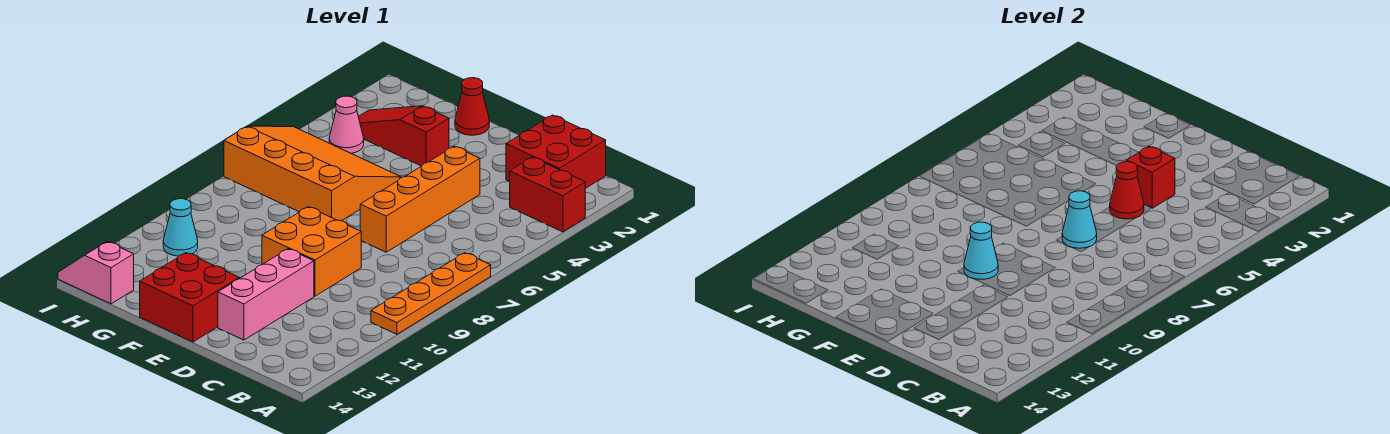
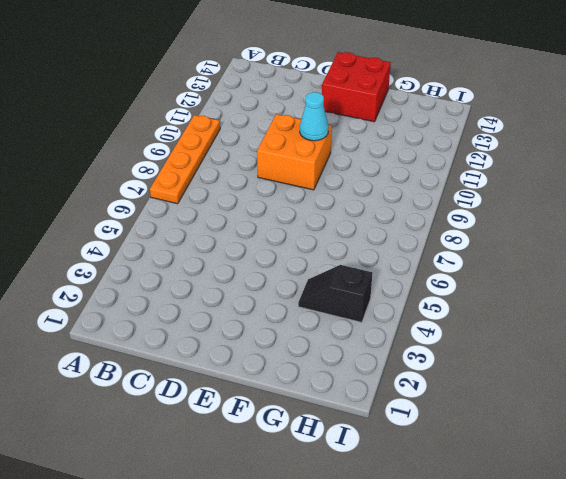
black slope G4:H4 level 1 top H -> pink cone H4 level 1
none -> red brick A3:B3 level 1
none -> red brick B1:C2 level 1
none -> orange brick D4:D7 level 1

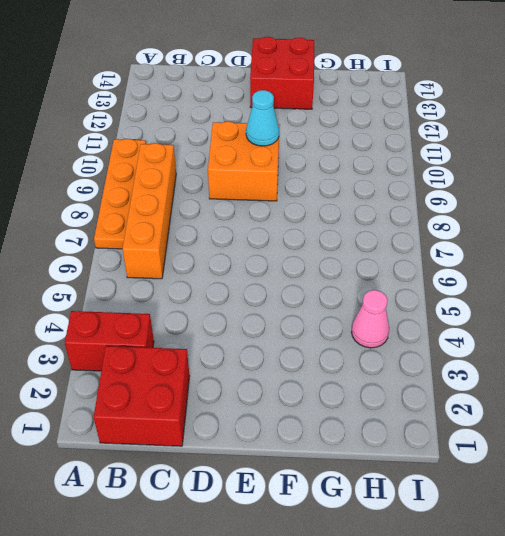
orange brick B6:B9 level 1 -> orange brick D4:D7 level 1
none -> pink brick D11:D13 level 1
none -> red cone F1 level 1
none -> red slope F3:H3 level 1 top F

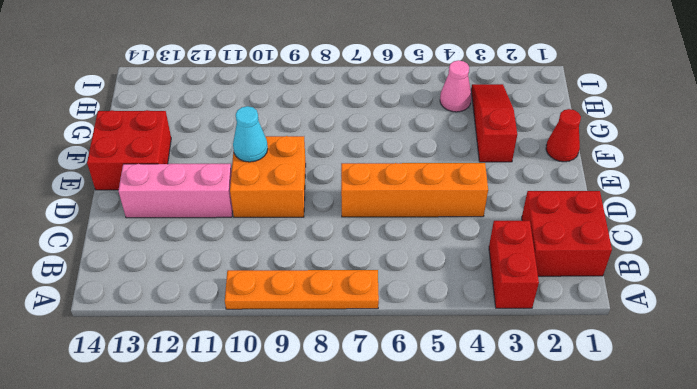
none -> orange slope F5:I7 level 1 top 7
none -> cyan cone H11 level 1
none -> pink slope H14:I14 level 1 top H

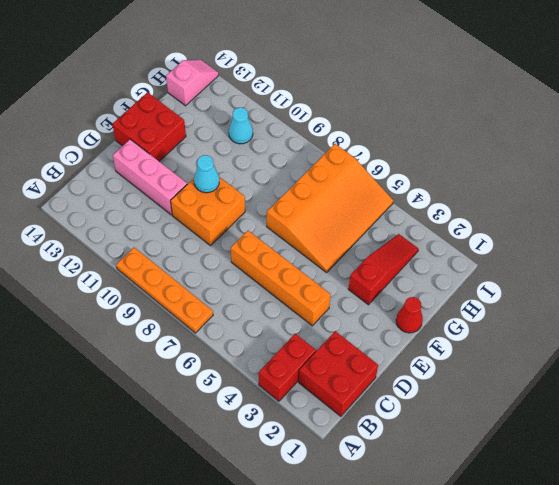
none -> pink cone H4 level 1
none -> red brick D4 level 2
none -> red cone D5 level 2

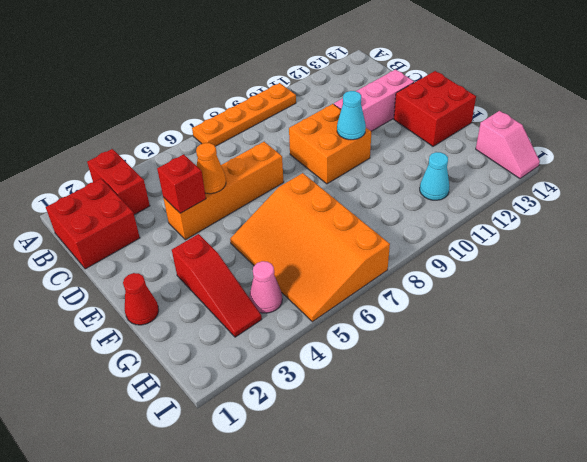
orange cone D5 level 2 -> red cone D5 level 2
none -> cyan cone D7 level 2

